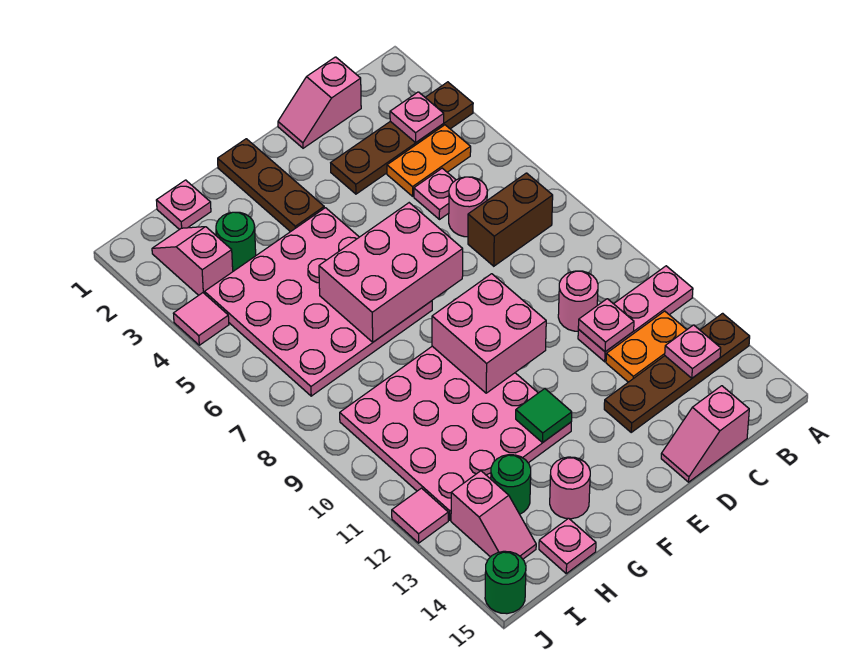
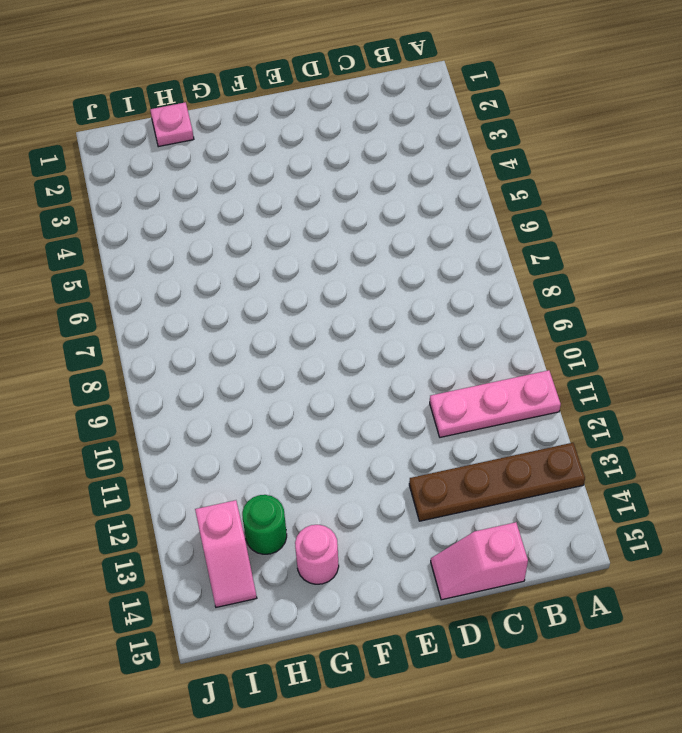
none -> brown plate A3:D3 level 1
none -> orange plate B4:C4 level 1
none -> brown brick B7:C7 level 1
none -> orange plate B12:C12 level 1

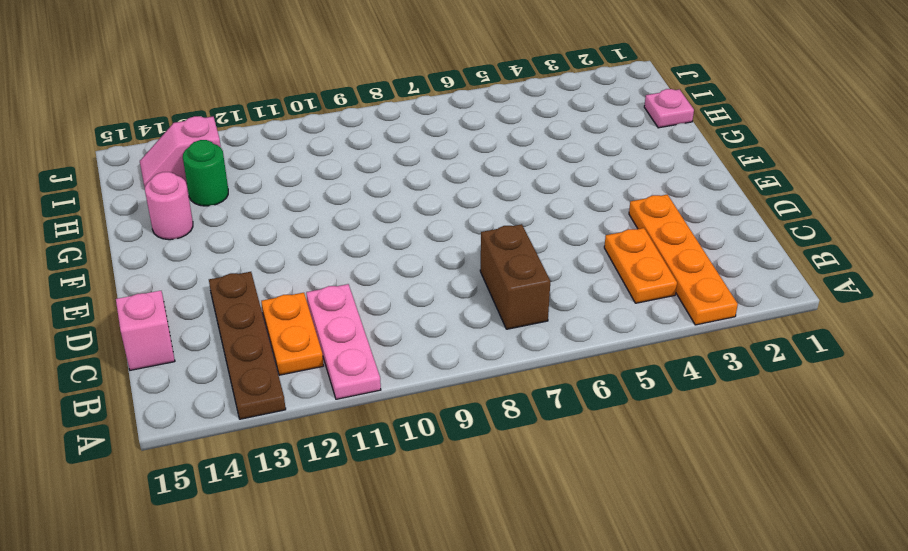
orange plate A3:D3 level 1 -> brown plate A3:D3 level 1
none -> pink slope C1:D1 level 1 top C
none -> pink plate C5 level 1
none -> pink round brick C6 level 1
none -> pink round brick C10 level 1

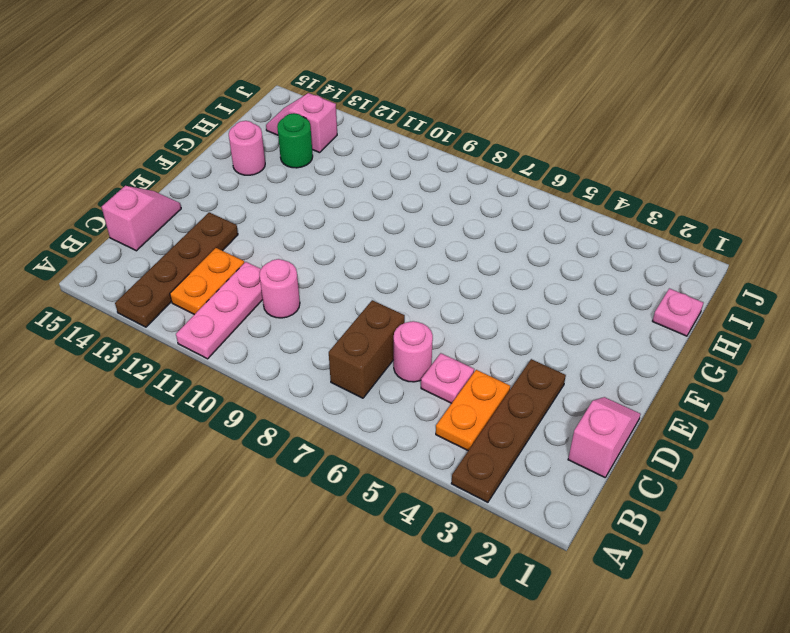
none -> brown plate F1:F3 level 1
none -> pink plate F4:I7 level 1
none -> pink plate F9:I12 level 1
none -> green round brick H3 level 1

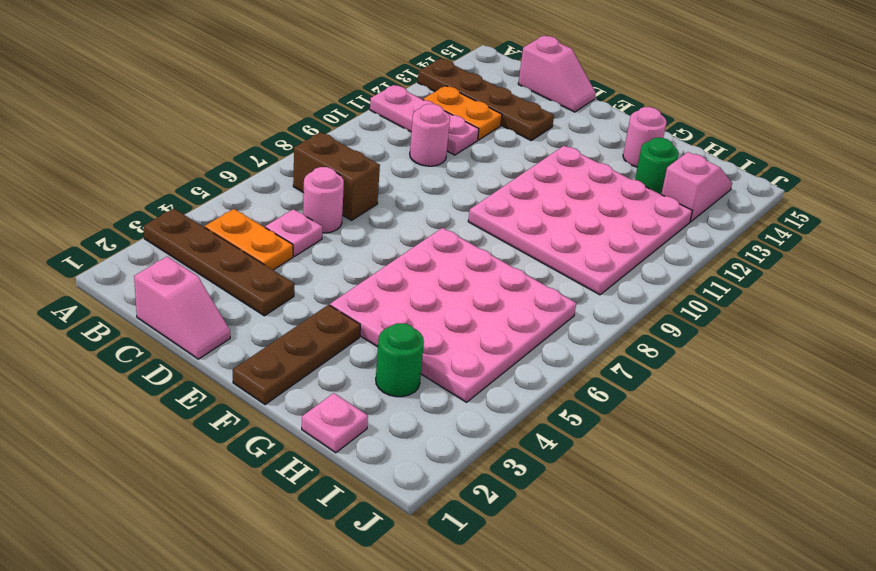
none -> pink plate H15 level 1
none -> pink slope I2:I3 level 1 top 3
none -> pink tile J4 level 1
none -> pink tile J12 level 1

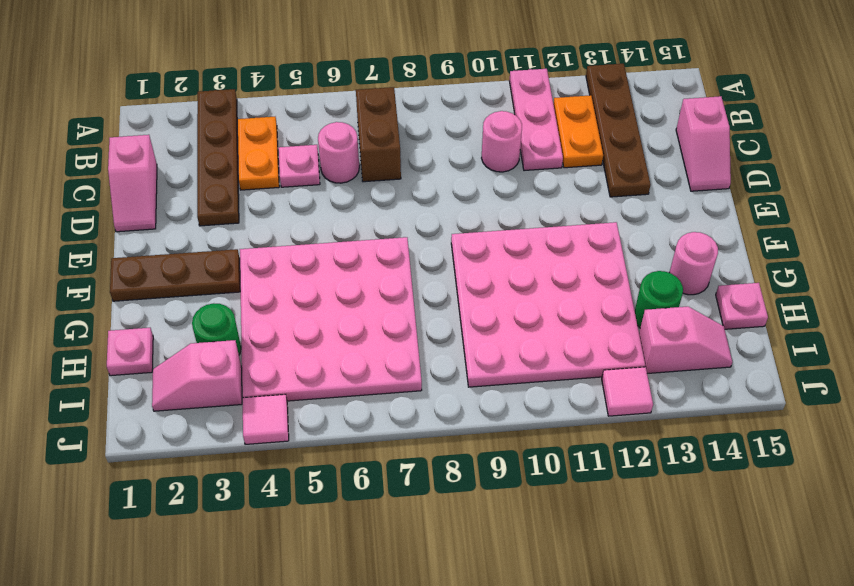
none -> green round brick J15 level 1
none -> pink plate B3 level 2
none -> pink plate B13 level 2
none -> pink plate C11 level 2

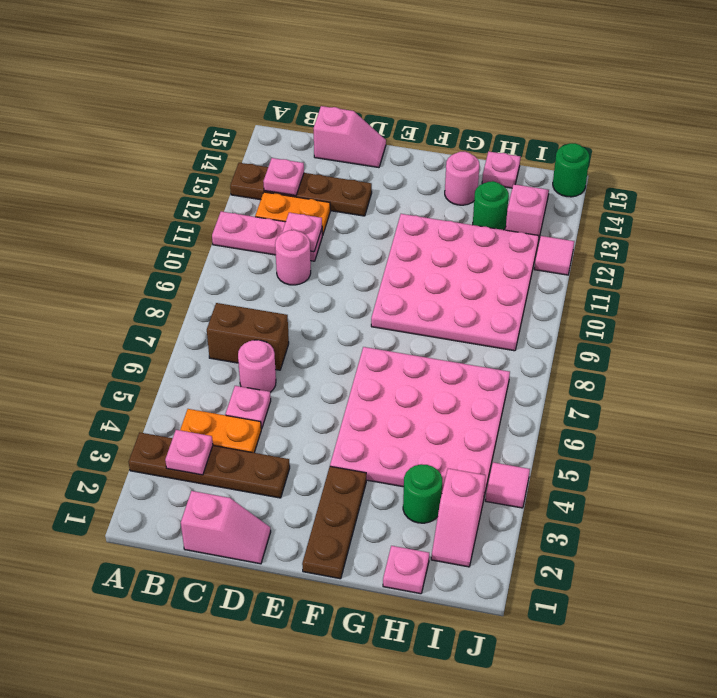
none -> pink brick E6:G7 level 2
none -> pink brick E9:F10 level 2
none -> green tile F12 level 2

